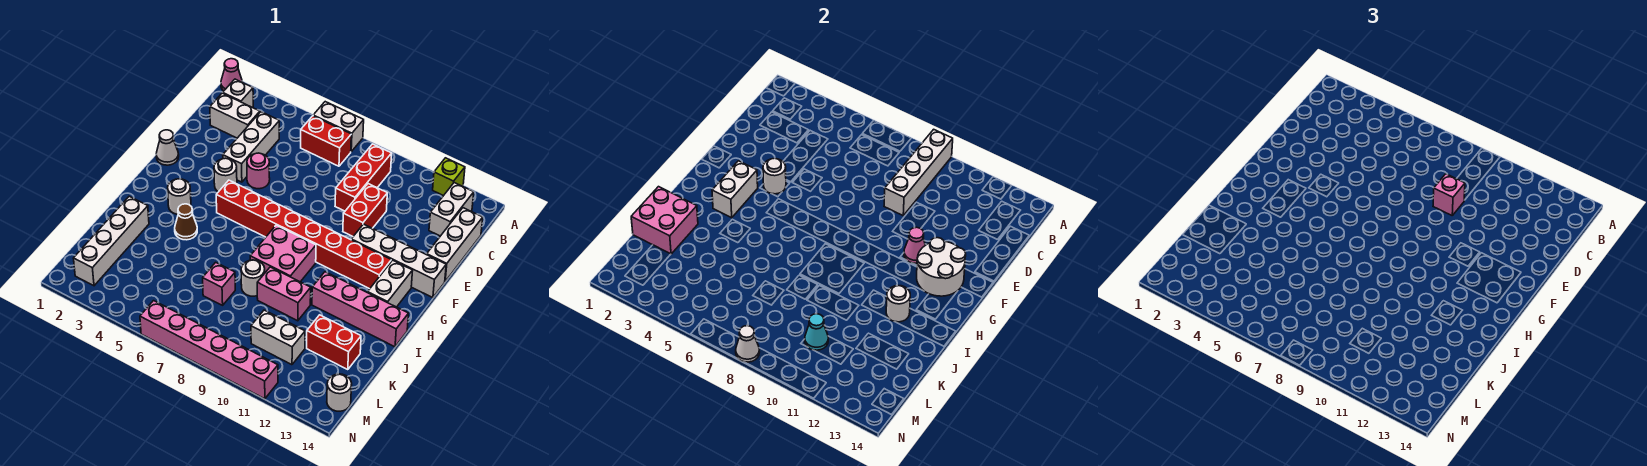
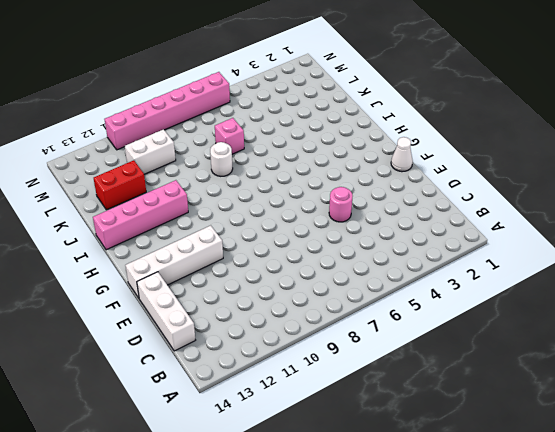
none -> pink cone A1 level 1
none -> white brick A6:A7 level 1
none -> lime brick A12 level 1
none -> white brick B2 level 1

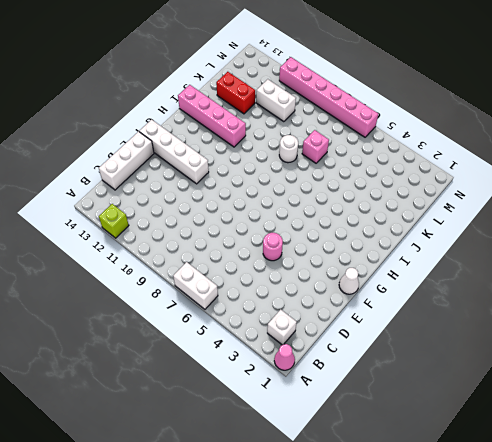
none -> red brick B6:B7 level 1
none -> red brick B9:D9 level 1
none -> white brick B13:C13 level 1
none -> white brick C2:C3 level 1

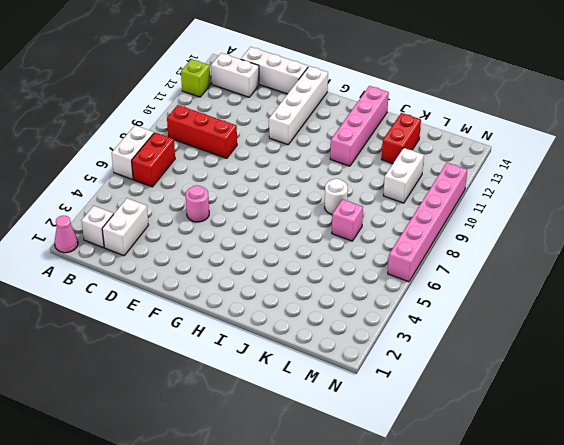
none -> white brick C4:E4 level 1
none -> red brick D10:E10 level 1
none -> white cone F1 level 1
none -> white round brick F4 level 1

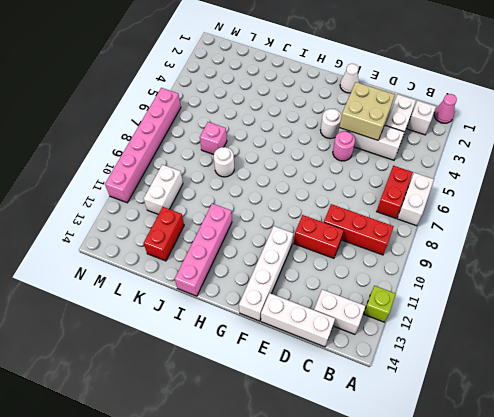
tan brick D3:E4 level 2 -> none
none -> red brick G5:G12 level 1
none -> white brick G13:H13 level 1
none -> white round brick H3 level 1
none -> pink brick H8:I9 level 1

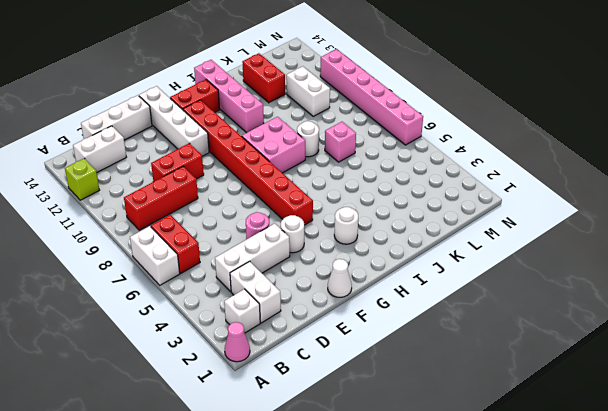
red brick G13:H13 level 1 -> white brick G13:H13 level 1
none -> brown cone I4 level 1
none -> white brick J2:M2 level 1
none -> pink brick J9:J10 level 1
none -> white round brick M14 level 1

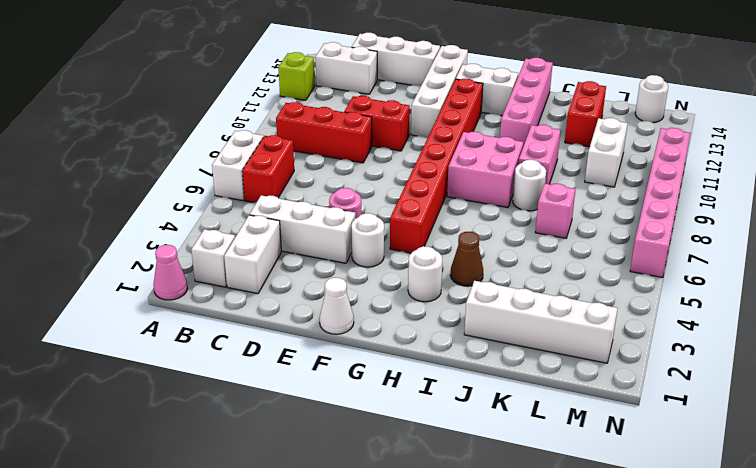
none -> white brick A9:D9 level 2
none -> white round brick F4 level 2
none -> pink cone F11 level 2
none -> white round brick F12:G13 level 2

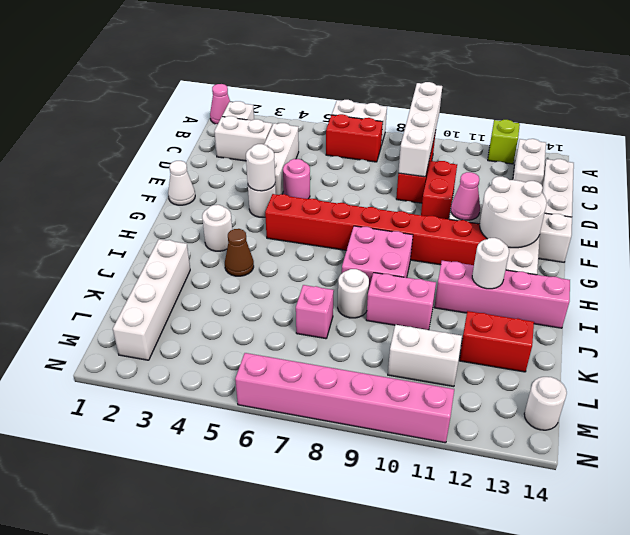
none -> white brick G3:H3 level 2
none -> pink brick J1:K2 level 2
none -> cyan cone L10 level 2
none -> white cone N8 level 2

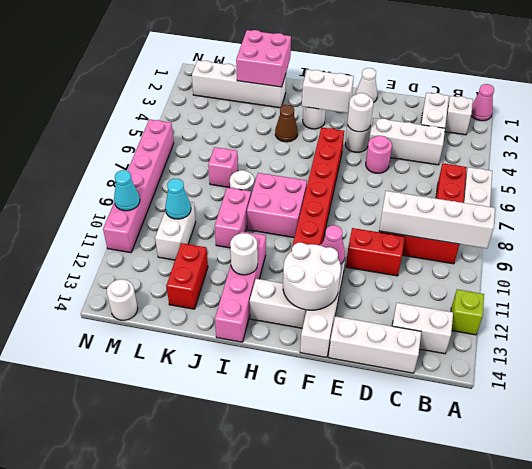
cyan cone N10 level 2 -> none
none -> white cone N8 level 2
none -> pink brick D9 level 3

